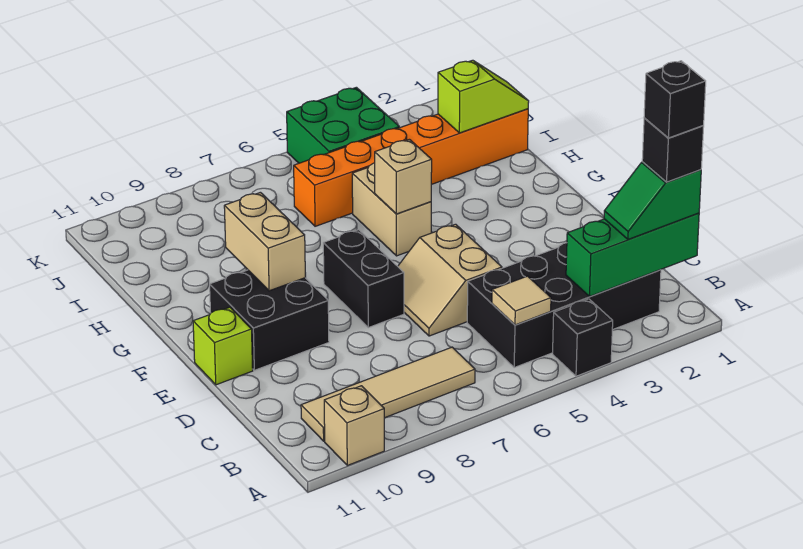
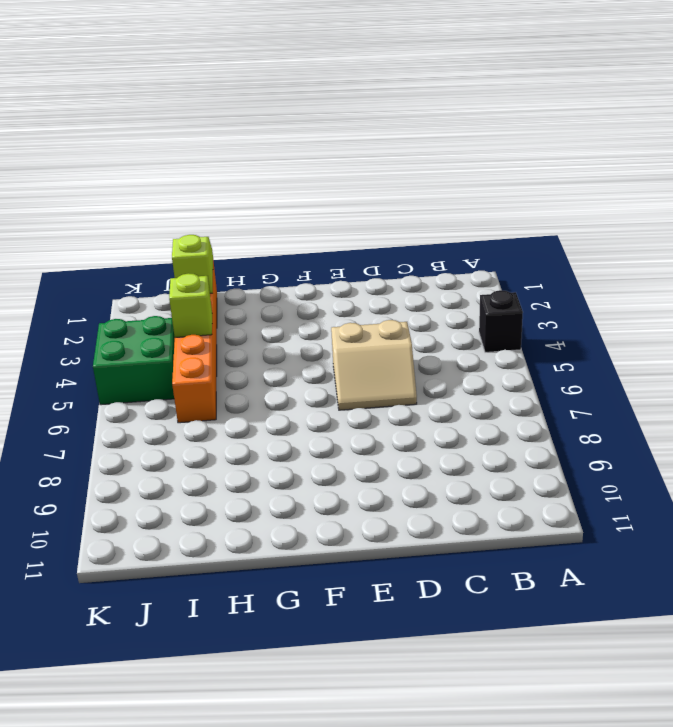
lime brick I4 level 2 -> lime brick E11 level 1
none -> tan brick A10 level 1
none -> black brick B2:C5 level 1
none -> tan tile B7:B10 level 1

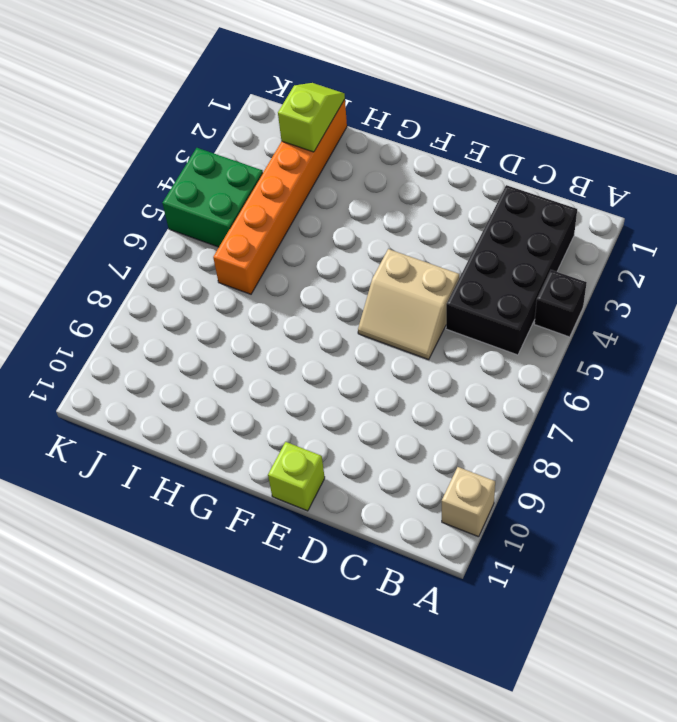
none -> tan tile B7:B10 level 1
none -> black brick E7:F7 level 1
none -> black brick E9:F10 level 1

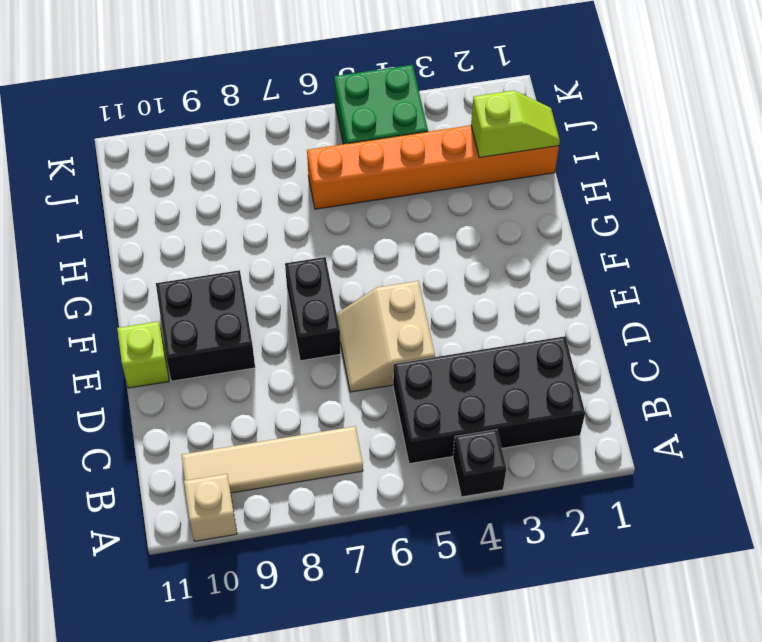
none -> tan brick G5:H5 level 1
none -> green brick B1:B3 level 2
none -> tan tile B5 level 2

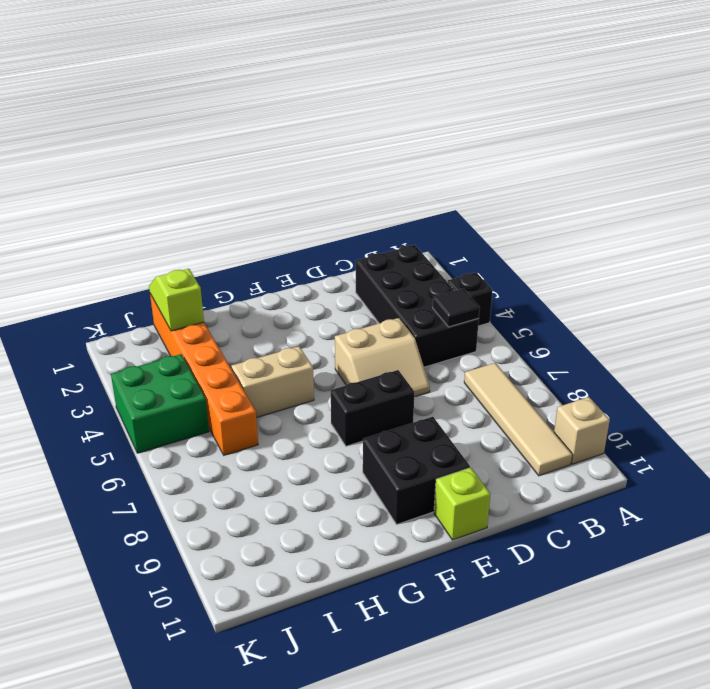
black tile B5 level 2 -> tan tile B5 level 2
none -> green brick B1:B3 level 2
none -> tan brick F9:G9 level 2
none -> tan brick G5 level 2

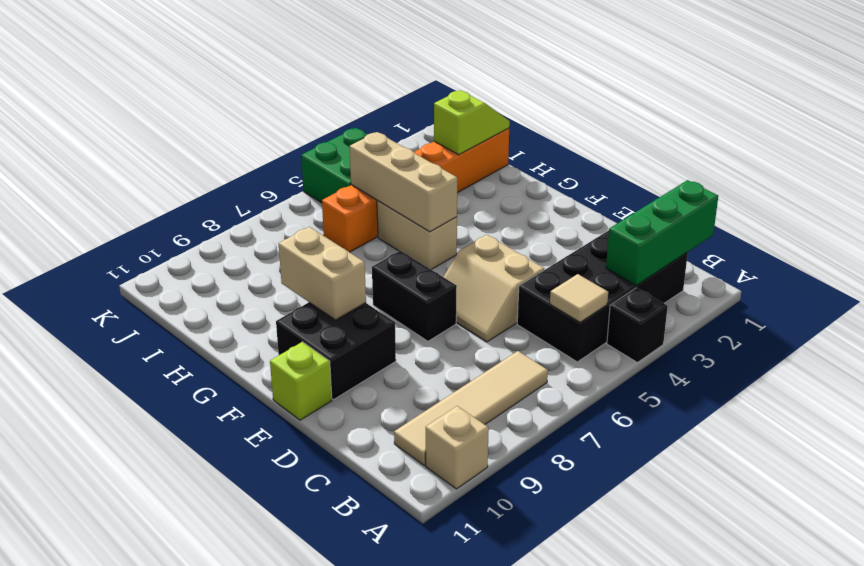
tan brick G5:I5 level 2 -> tan brick G5 level 2
none -> green slope B1:B2 level 3 top 1
none -> black brick B1 level 4
none -> black brick B1 level 5

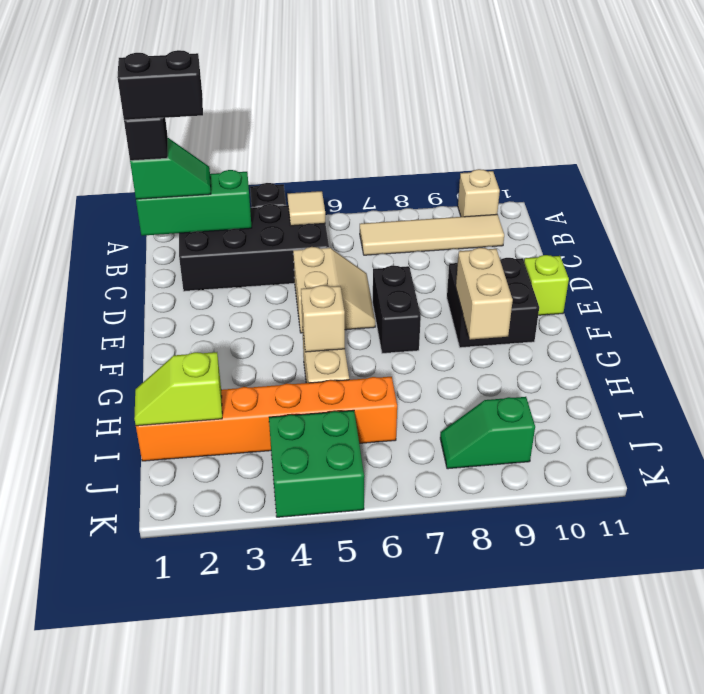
black brick B1:B2 level 5 -> black brick B1 level 5
green slope J8:J9 level 1 top 9 -> none

